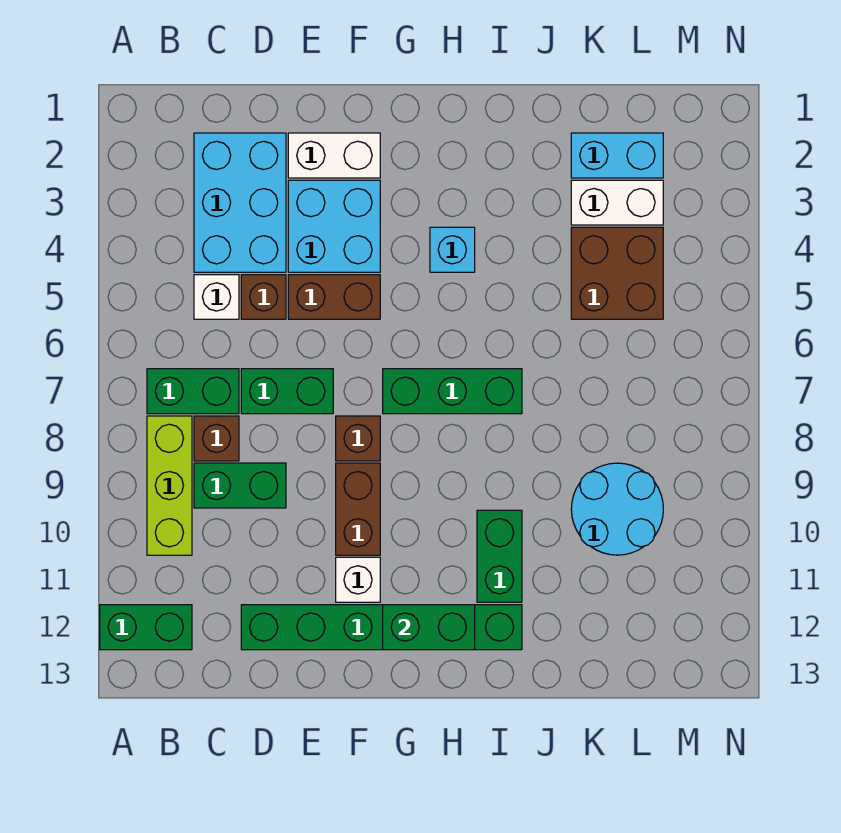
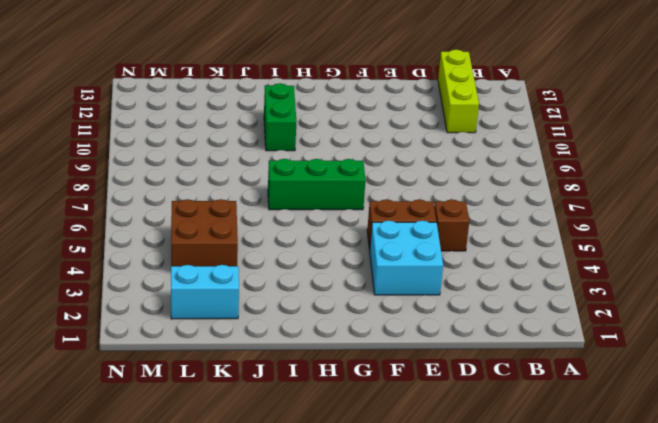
lime brick C11:C13 level 1 -> lime brick B8:B10 level 1
none -> green brick A12:B12 level 1
none -> green brick B7:C7 level 1
none -> cyan brick C2:D4 level 1

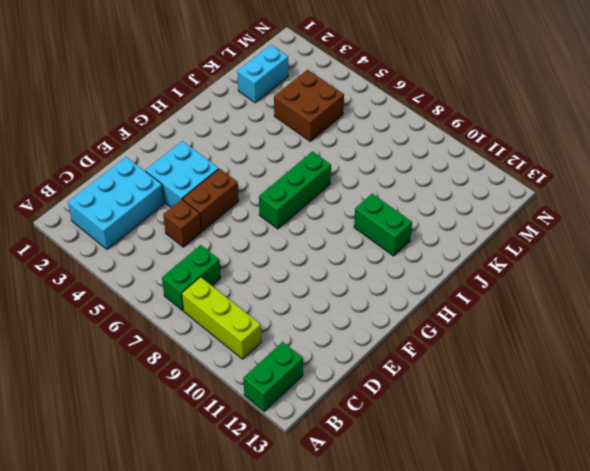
cyan brick B2:D3 level 1 -> cyan brick C2:D4 level 1
none -> white brick C5 level 1
none -> brown brick C8 level 1
none -> green brick C9:D9 level 1

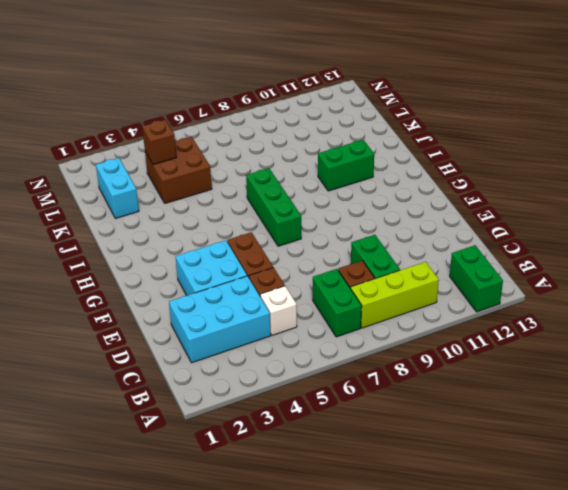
brown brick L4 level 2 -> brown brick F8 level 1
none -> green brick D7:E7 level 1
none -> green brick D12:I12 level 1
none -> white brick E2:F2 level 1

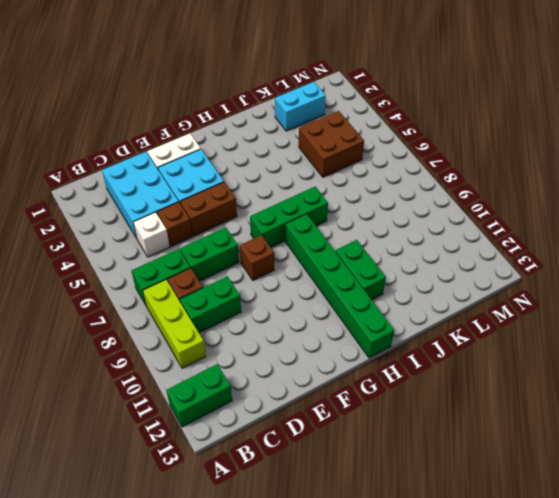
green brick H8:H13 level 1 -> green brick D12:I12 level 1
none -> brown brick F9:F10 level 1
none -> white brick F11 level 1
none -> cyan brick H4 level 1

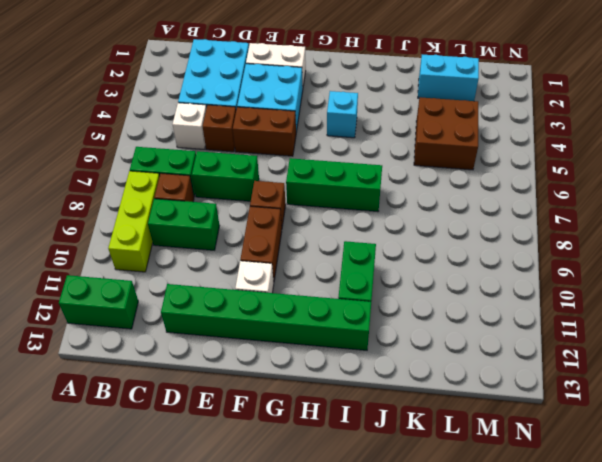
none -> white brick K3:L3 level 1
none -> cyan round brick K9:L10 level 1
none -> green brick G12:H12 level 2

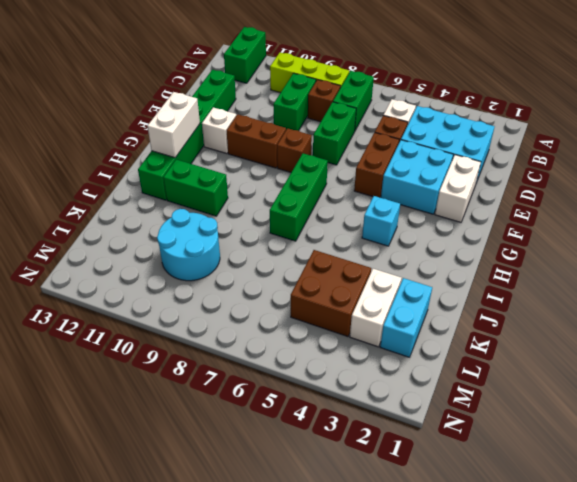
white brick G12:H12 level 2 -> green brick G12:H12 level 2

